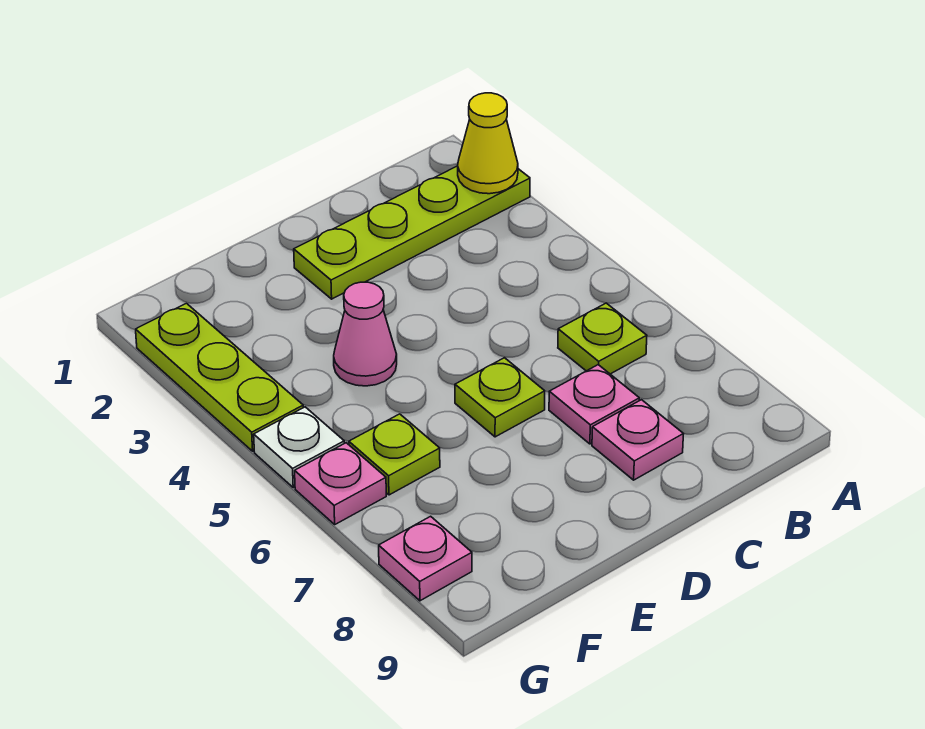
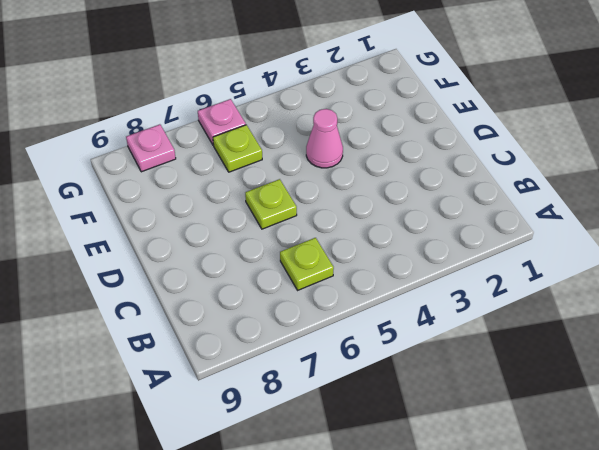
none -> lime plate A2:D2 level 1
none -> pink plate C7 level 1
none -> pink plate C8 level 1

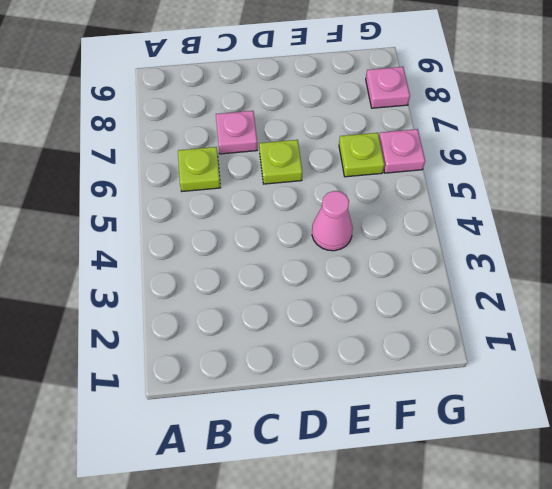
none -> lime plate A2:D2 level 1
none -> pink plate C8 level 1
none -> lime plate G2:G4 level 1

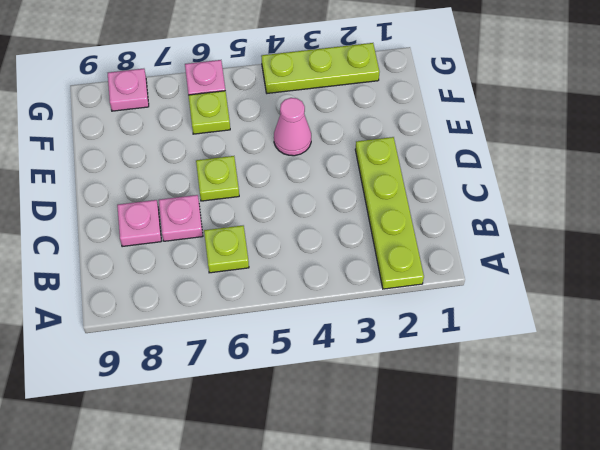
none -> white plate G5 level 1
none -> yellow cone A2 level 2

